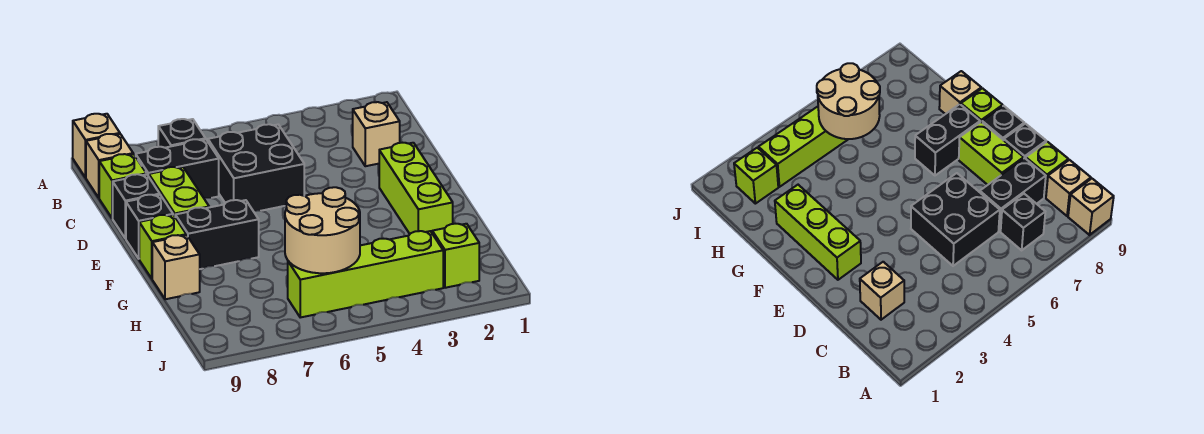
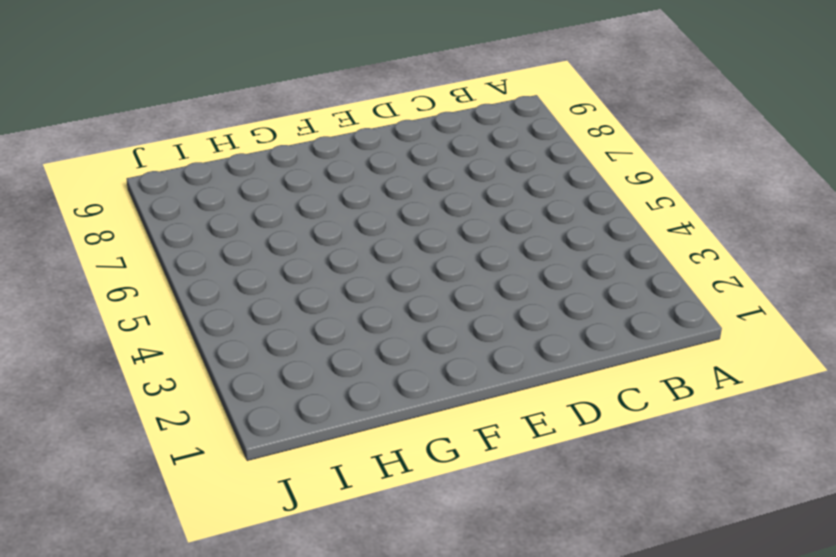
none -> tan brick A9 level 1
none -> black brick B7 level 1
none -> tan brick B9 level 1

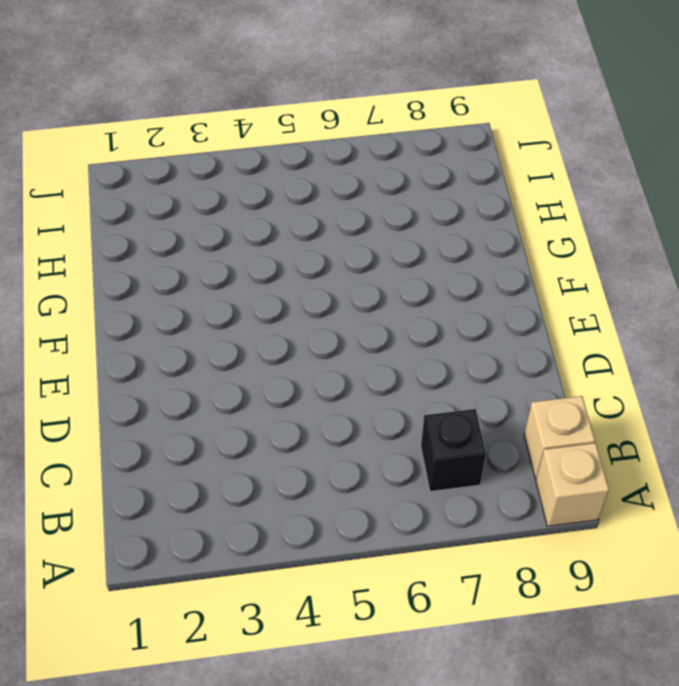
none -> tan brick C2 level 1
none -> black brick C5:D6 level 1
none -> black brick C7:C8 level 1

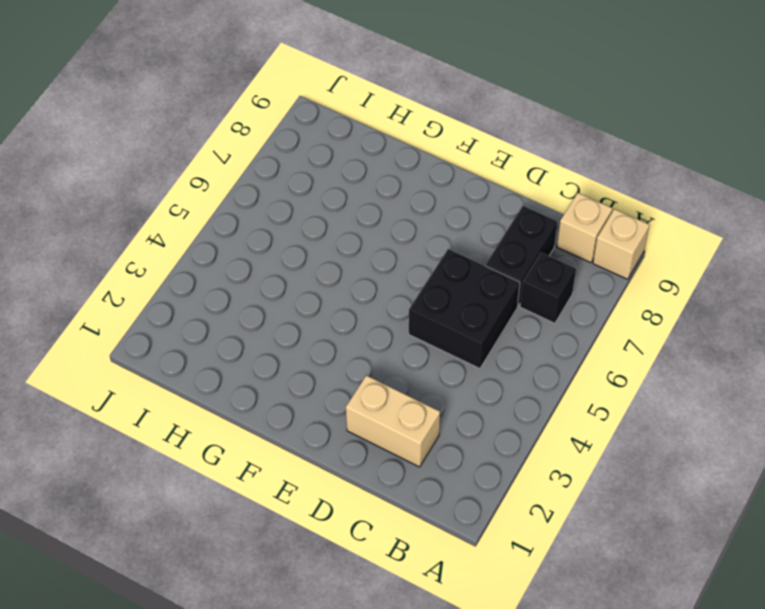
tan brick C2:D2 level 1 -> tan brick C2 level 1
none -> lime brick C9 level 1
none -> lime brick D8:E8 level 1
none -> black brick D9 level 1

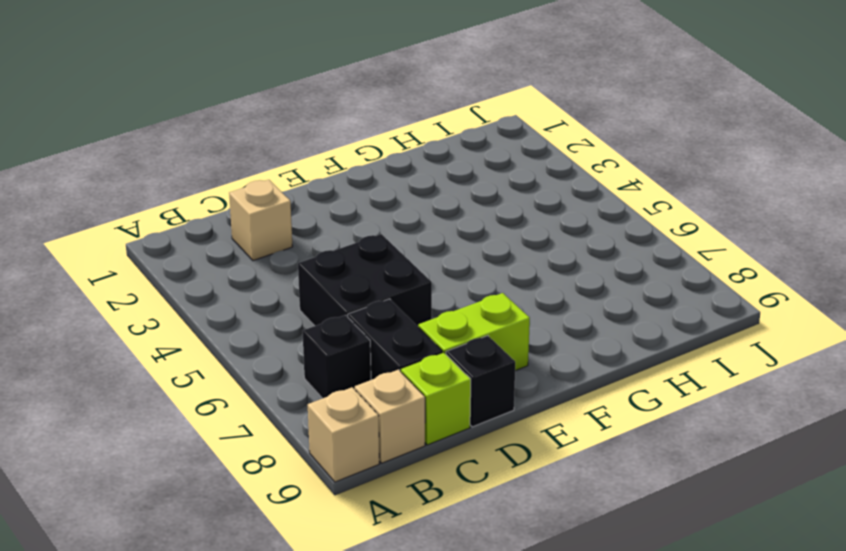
none -> lime brick E2:G2 level 1
none -> black brick E9 level 1
none -> black brick F7:F8 level 1

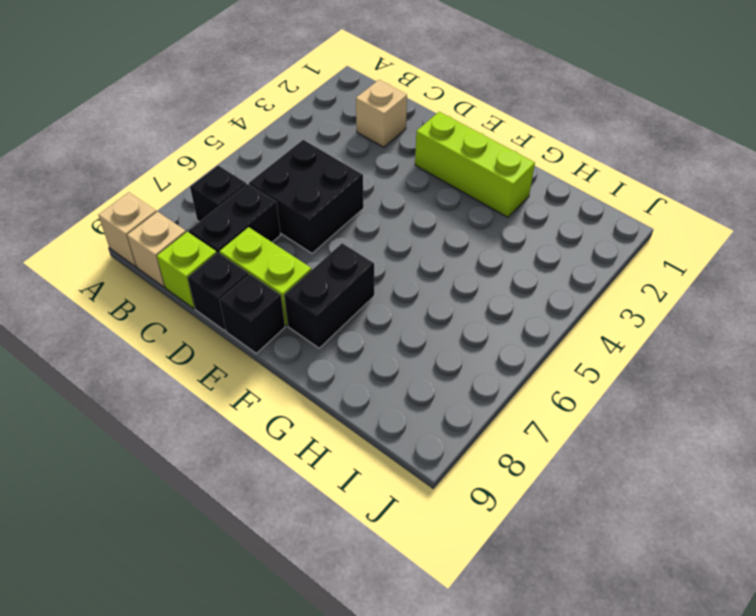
none -> lime brick F9 level 1
none -> tan brick G9 level 1
none -> lime brick I2 level 1

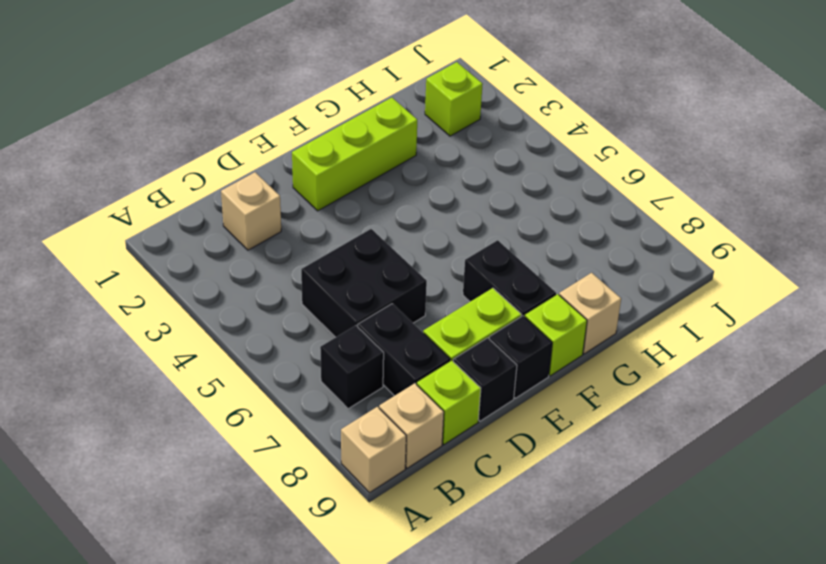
none -> lime brick I3:I6 level 1
none -> tan round brick H5:I6 level 2

